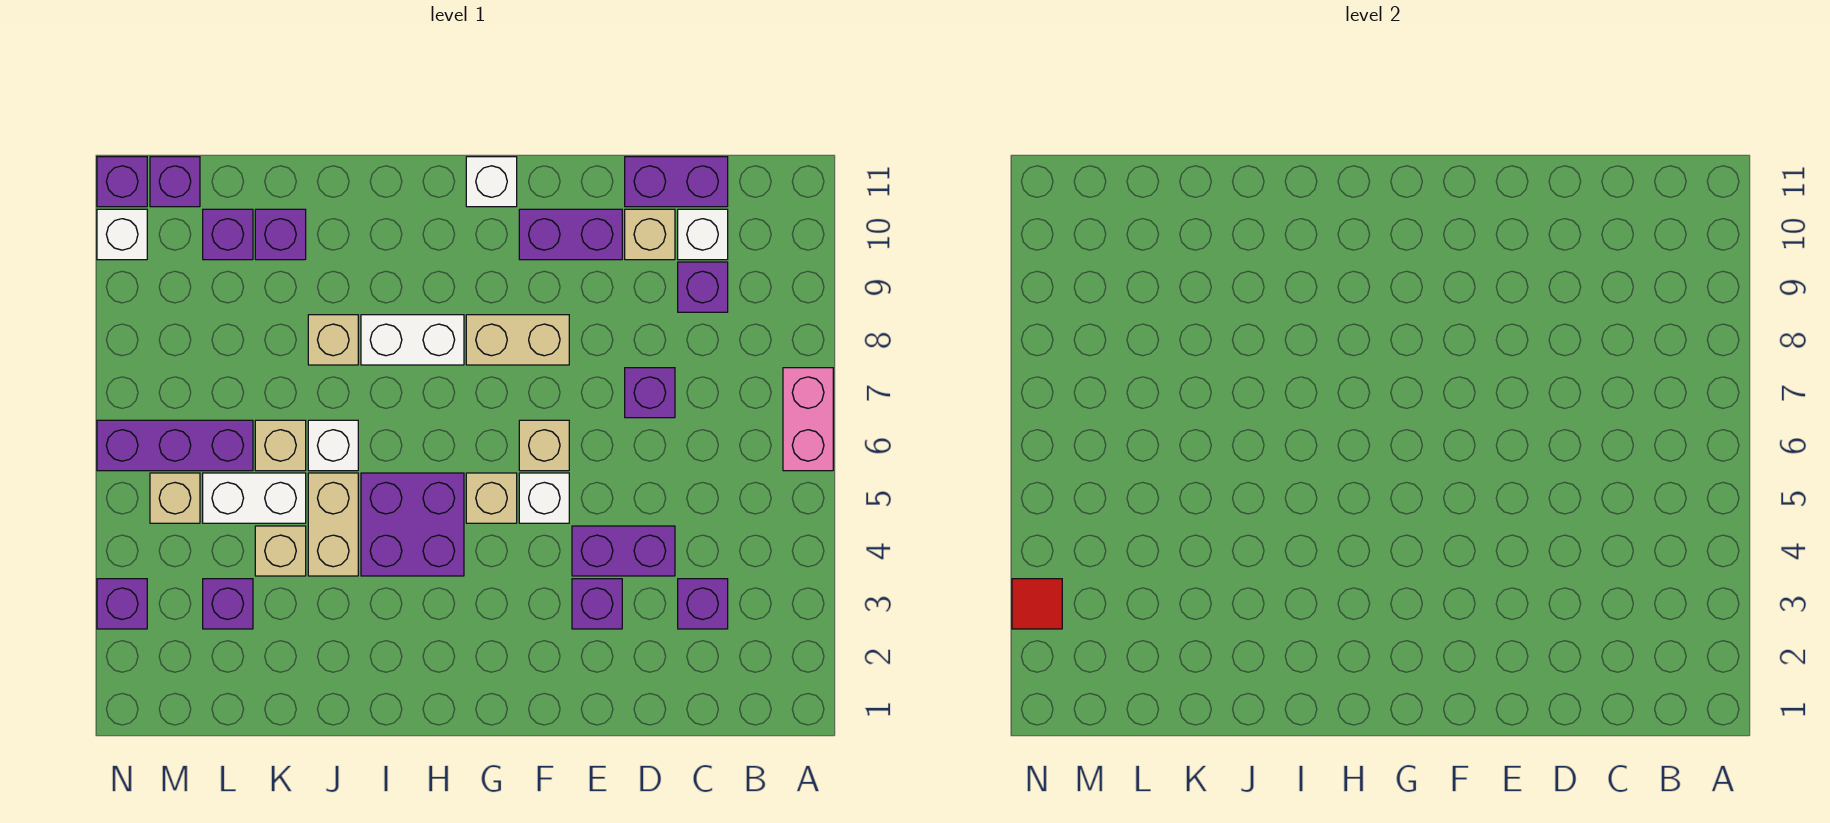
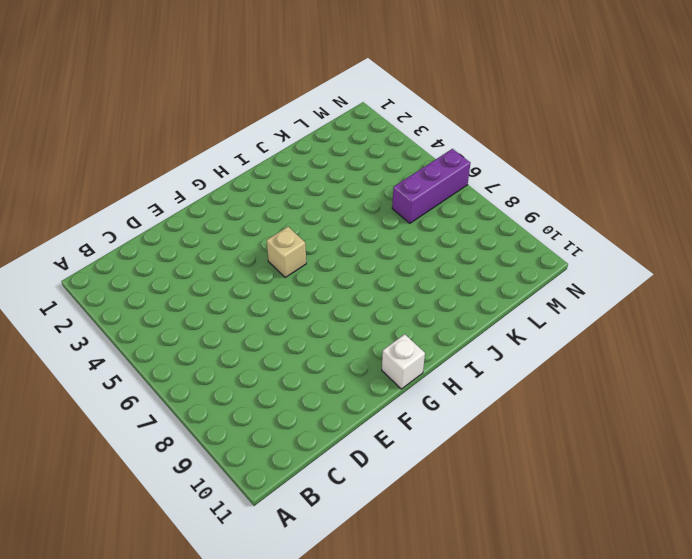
none -> pink brick A6:A7 level 1
none -> purple brick C3 level 1
none -> purple brick C9 level 1
none -> white brick C10 level 1

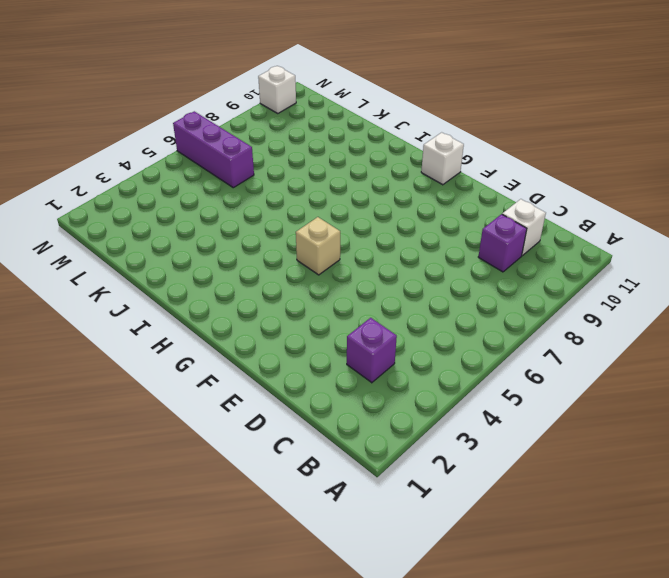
none -> pink brick A6:A7 level 1
none -> purple brick C11:D11 level 1
none -> purple brick D4:E4 level 1
none -> purple brick D7 level 1

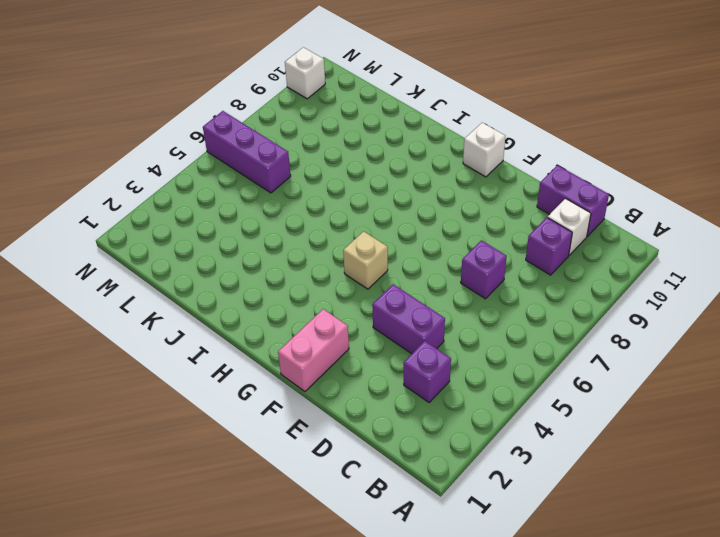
pink brick F1:F2 level 1 -> pink brick A6:A7 level 1
none -> tan brick D10 level 1
none -> purple brick E3 level 1
none -> purple brick E10:F10 level 1
none -> white brick F5 level 1

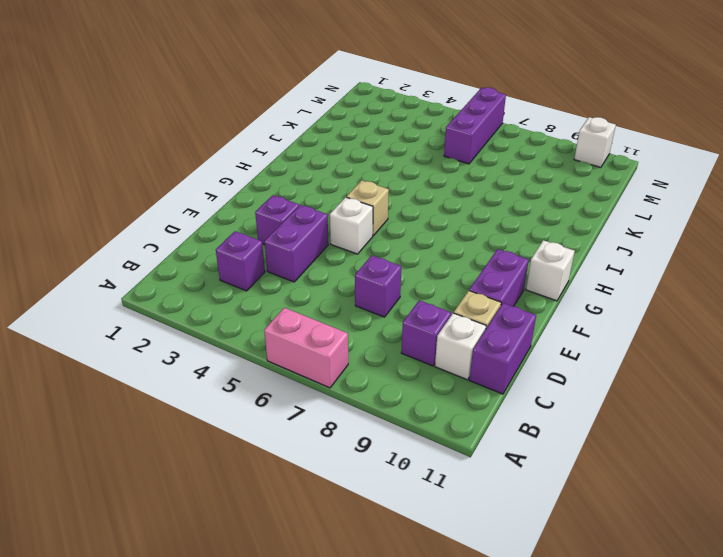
none -> tan brick F6 level 1
none -> tan brick F8:G8 level 1
none -> purple brick H4:I5 level 1
none -> white brick H8:I8 level 1

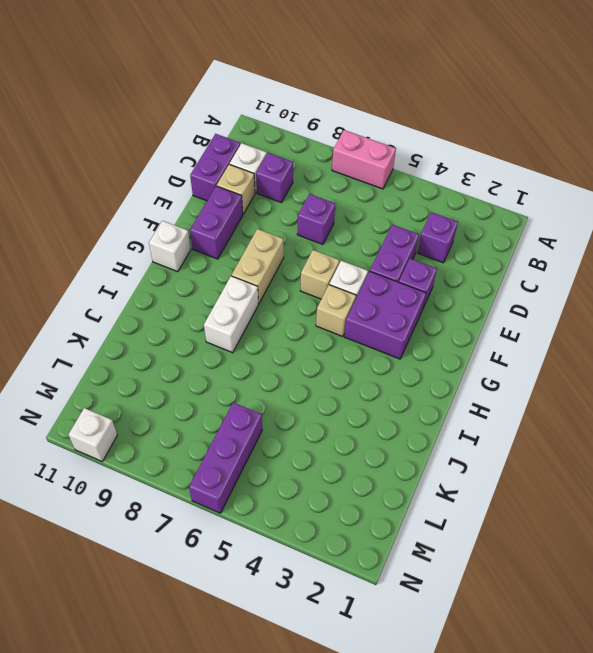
purple brick F3:G4 level 1 -> purple brick H4:I5 level 1
none -> tan brick J4:J5 level 1
none -> white brick J6 level 1
none -> tan brick J8 level 1
none -> tan brick K4 level 1

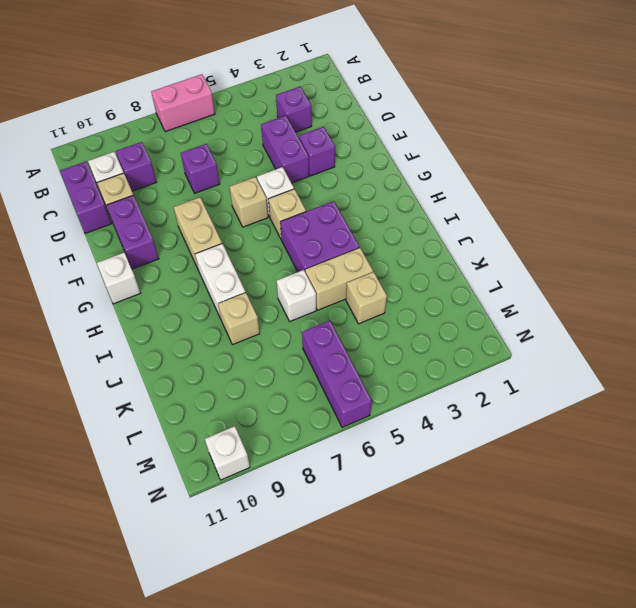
none -> white brick K5:L5 level 1
none -> tan brick K6 level 1
none -> purple brick K10 level 1
none -> purple brick L3 level 1

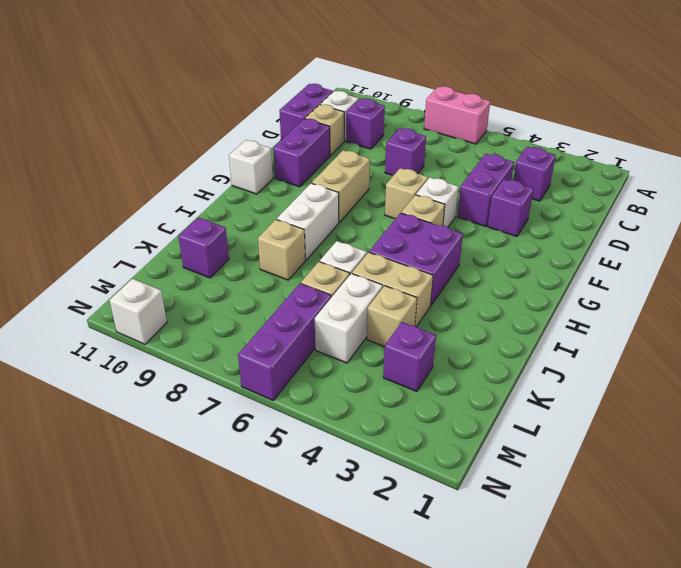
none -> purple brick L10 level 1
none -> tan brick M5 level 1
none -> purple brick M11 level 1
none -> purple brick N3 level 1

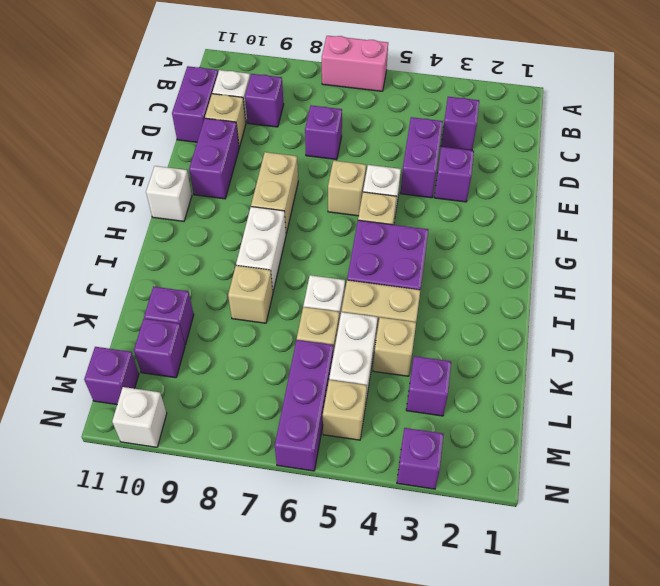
none -> purple brick N11 level 1
none -> red tile N3 level 2

